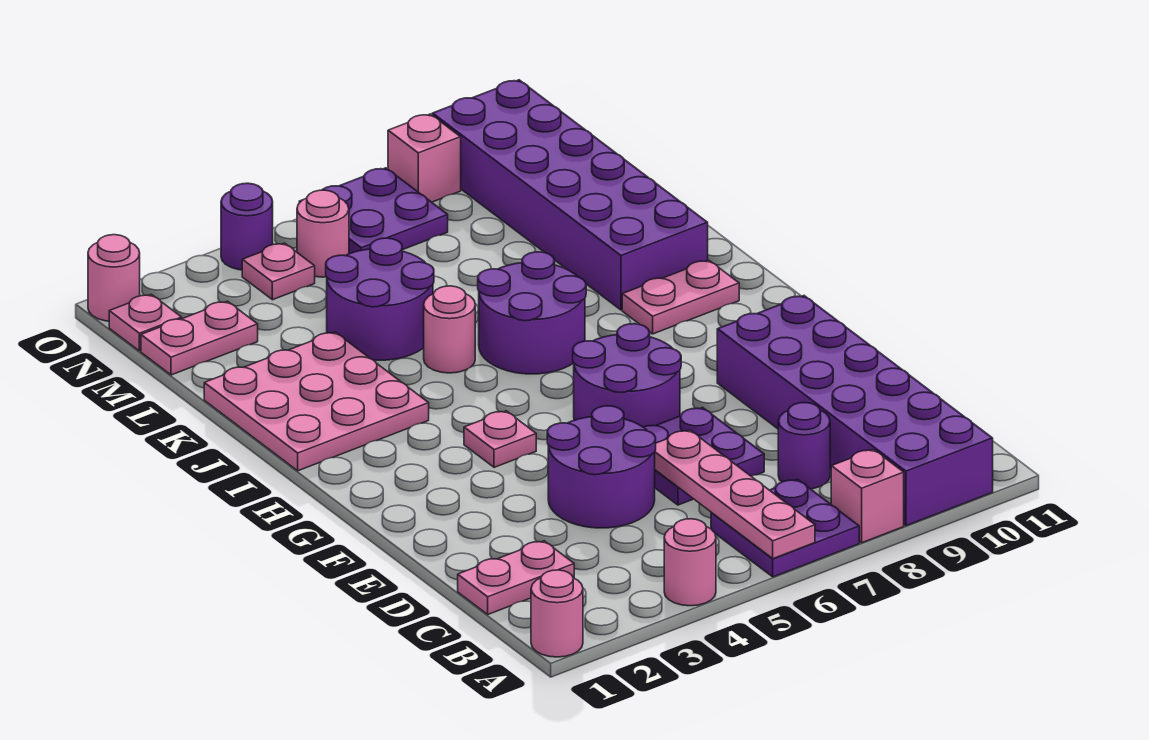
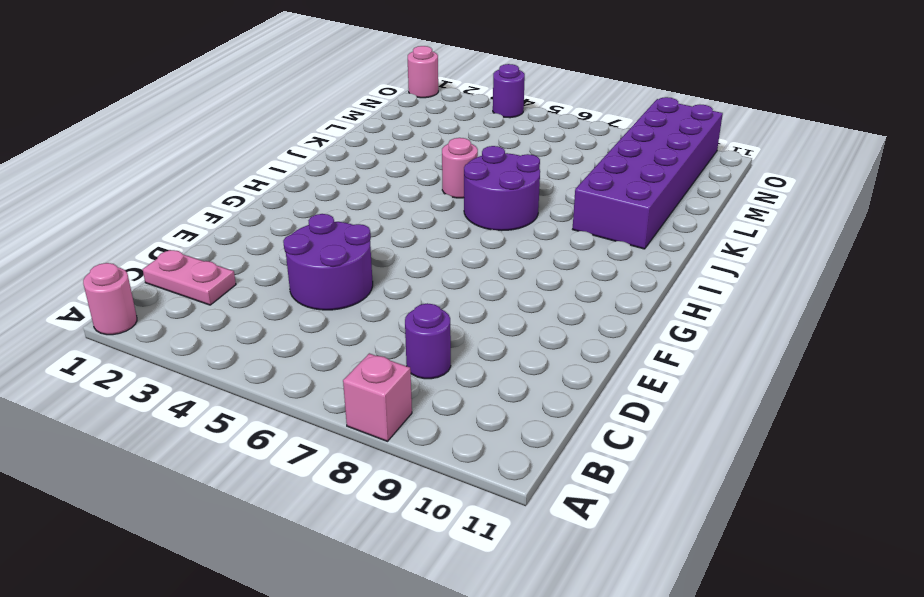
none -> pink round brick A4 level 1
none -> purple plate A6:B7 level 1
none -> purple brick A9:F10 level 1

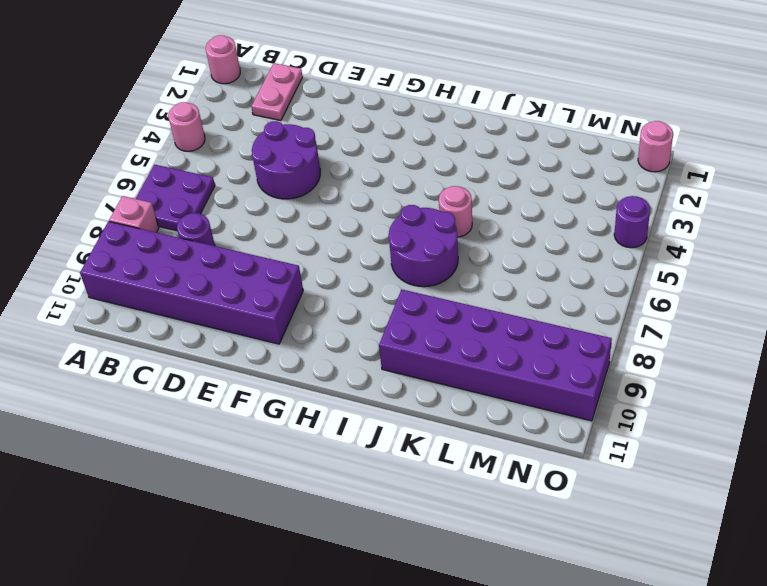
none -> purple plate D6:E7 level 1
none -> purple round brick F6:G7 level 1
none -> pink plate G4 level 1

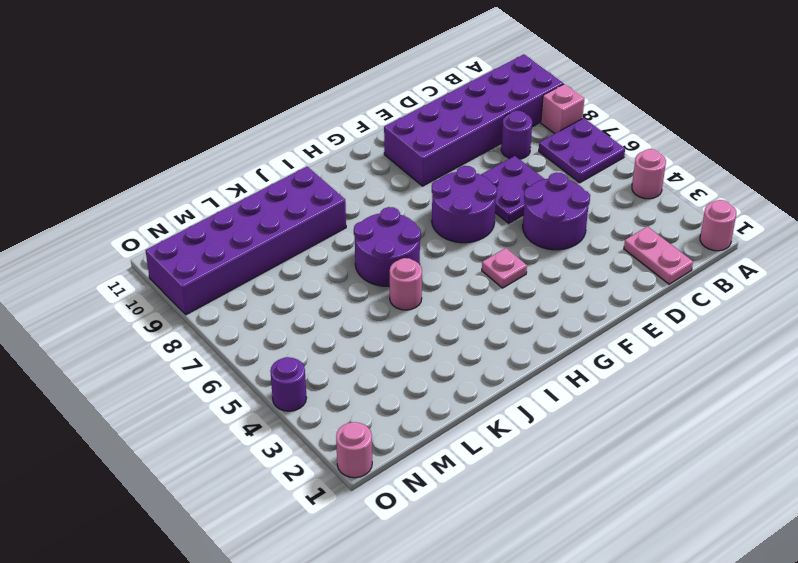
none -> pink plate I1:K3 level 1
none -> pink plate I9:I10 level 1
none -> purple round brick K4:L5 level 1

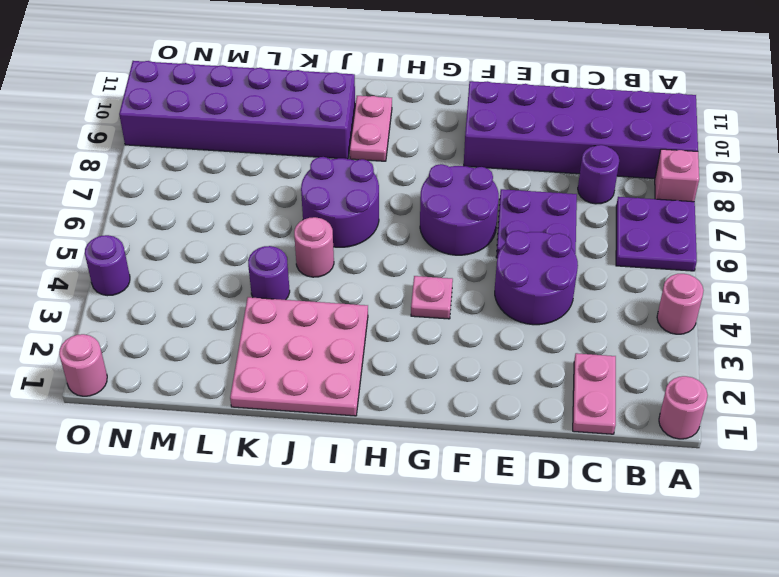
purple round brick K4 level 1 -> purple round brick K4:L5 level 1
none -> pink plate M1:M2 level 1
none -> pink plate N1 level 1
none -> pink plate N4 level 1

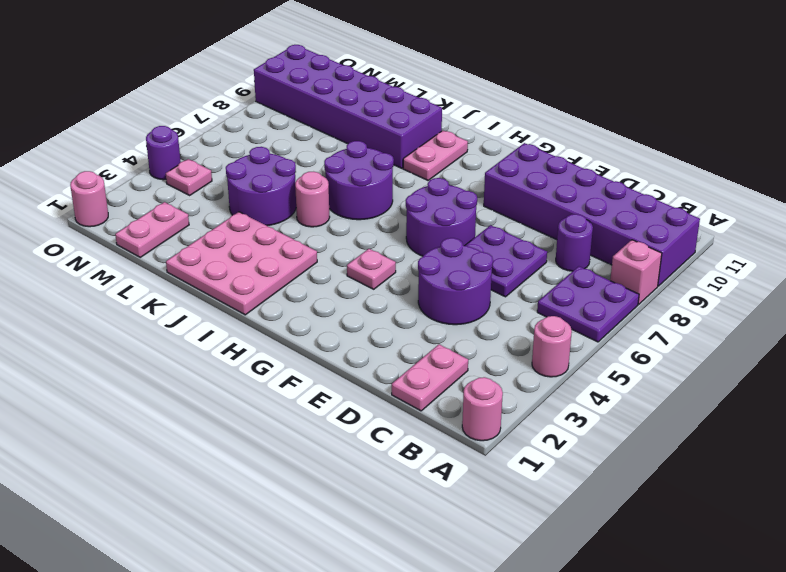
none -> pink plate N1 level 1
none -> pink round brick N5 level 1
none -> purple plate N6:O7 level 1

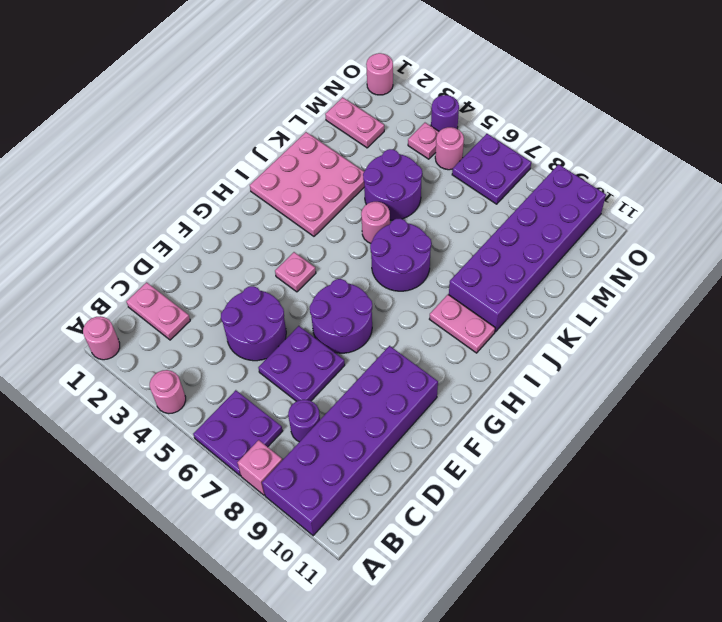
none -> pink plate N1 level 1
none -> pink brick O8 level 1
none -> pink plate A6:D6 level 2

